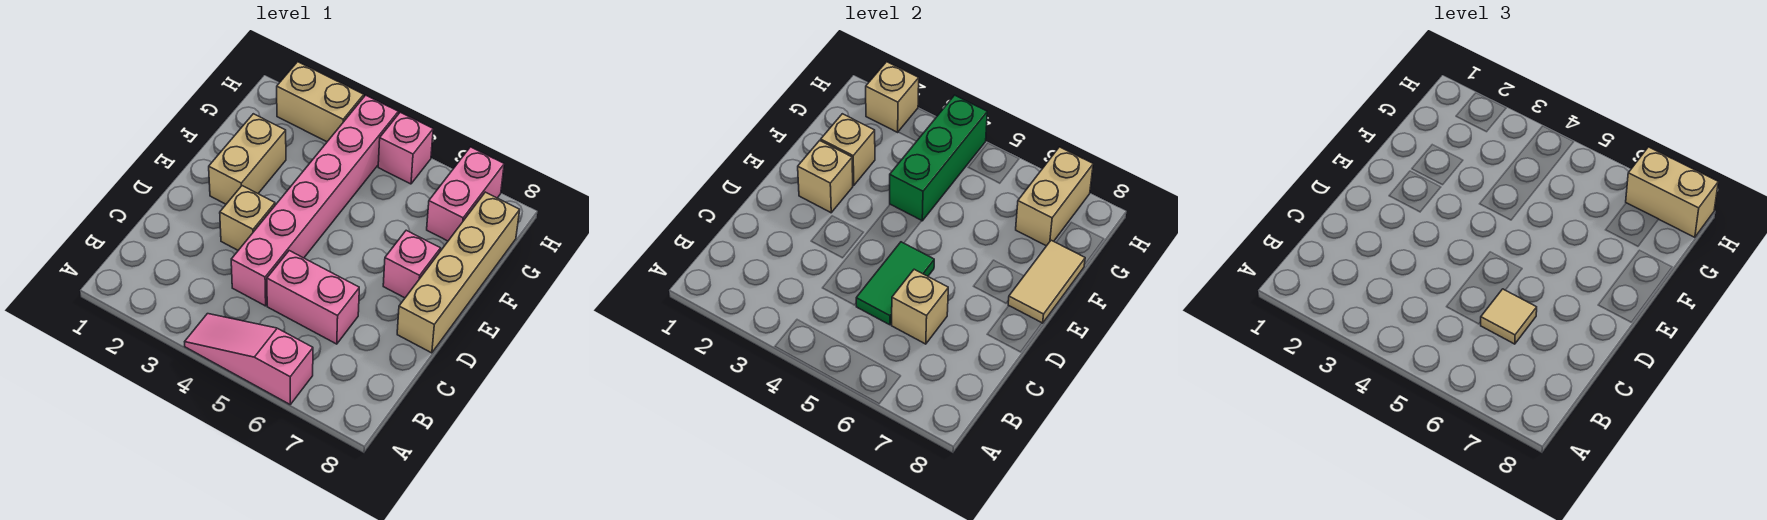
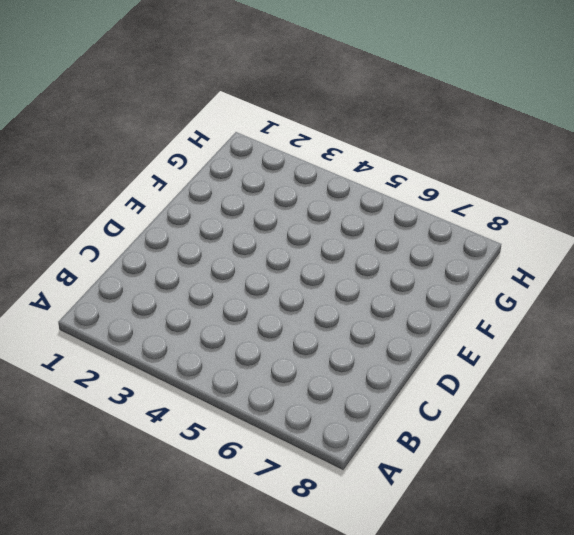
none -> pink slope A4:A6 level 1 top 6
none -> pink brick C4:H4 level 1
none -> pink brick C5:C6 level 1

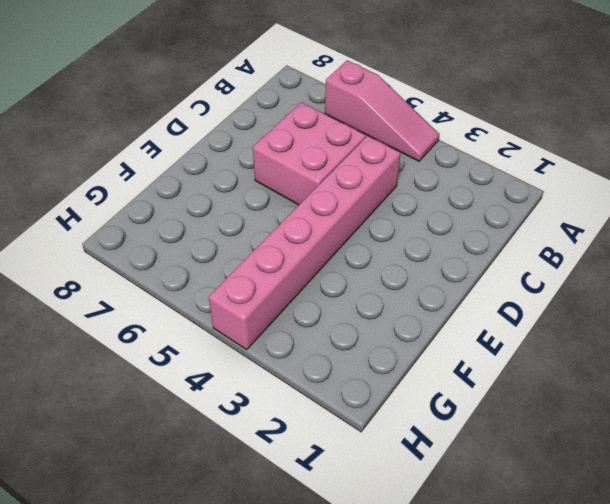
pink brick C5:D6 level 1 -> pink brick C5:C6 level 1
none -> tan brick D3 level 1
none -> tan brick D8:G8 level 1
none -> tan brick E2:F2 level 1

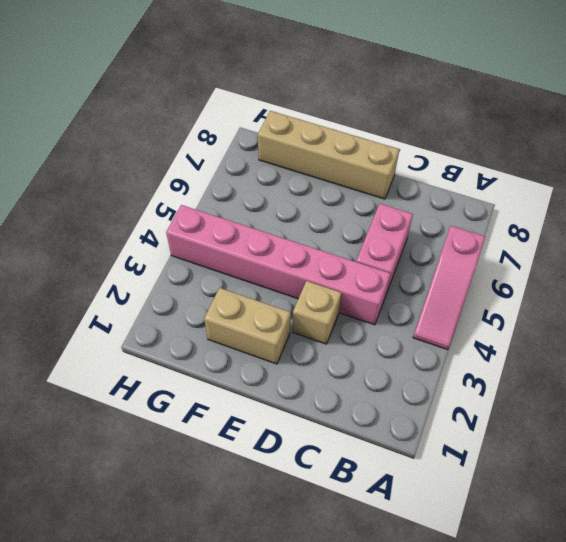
none -> pink brick E7 level 1
none -> pink brick G7:H7 level 1
none -> tan brick H2:H3 level 1

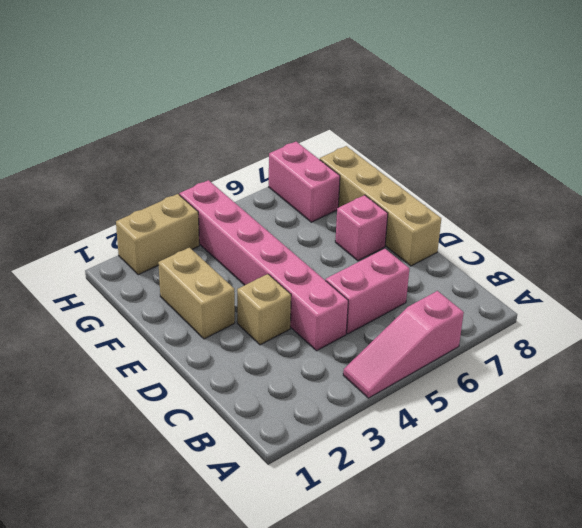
none -> pink brick H5 level 1
none -> green tile C5:D5 level 2
none -> tan brick C6 level 2

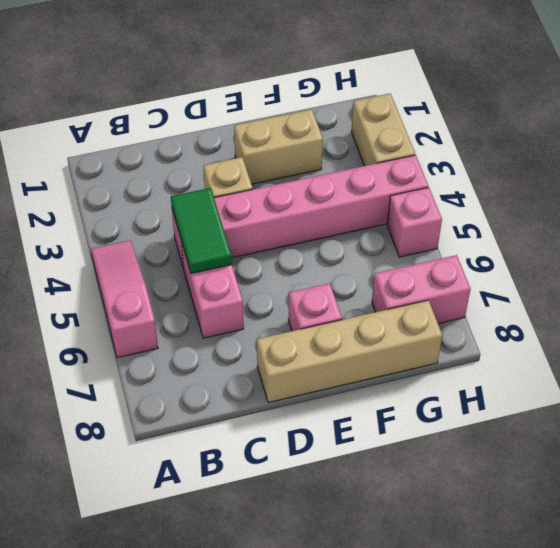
green tile C4:C5 level 2 -> green tile C5:D5 level 2
none -> tan brick C6 level 2
none -> tan brick E2 level 2
none -> tan tile E8:F8 level 2

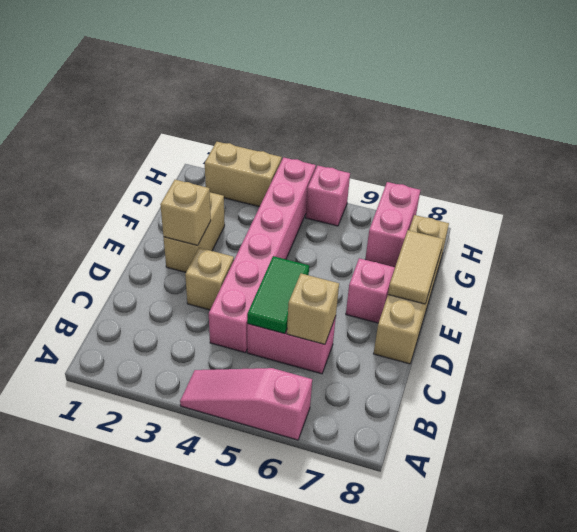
none -> tan brick F2 level 2
none -> green brick F4:H4 level 2
none -> tan brick G7:H7 level 2

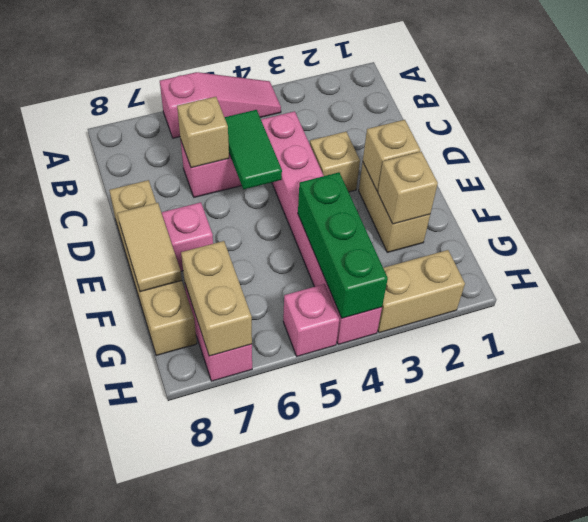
none -> tan brick H2 level 2
none -> tan tile C6 level 3
none -> tan brick H7:H8 level 3

